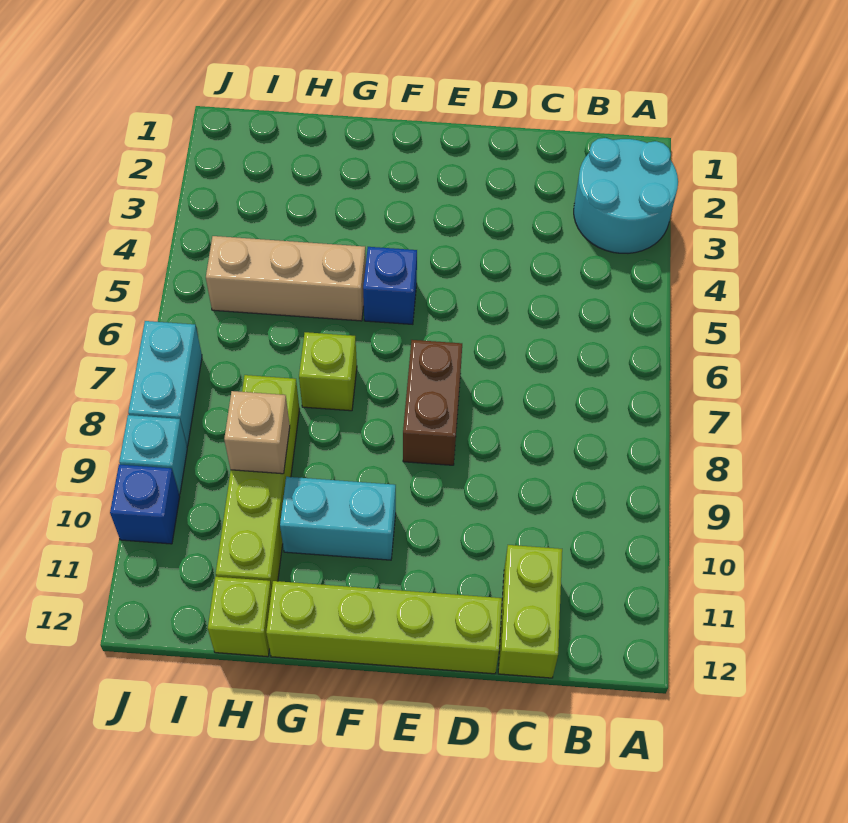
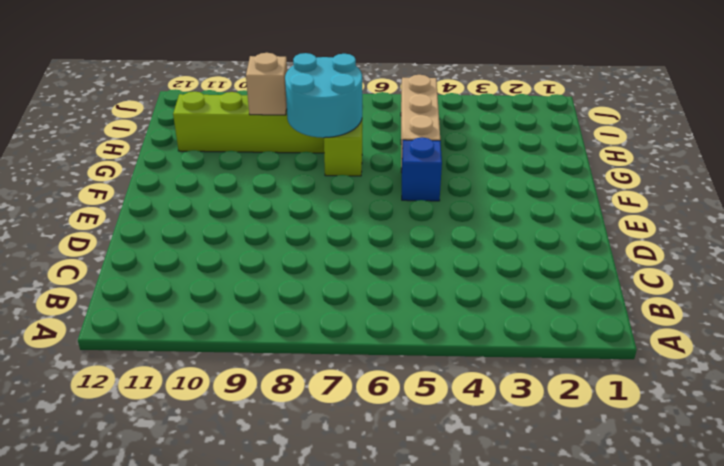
cyan round brick G7:H8 level 2 -> cyan round brick A2:B3 level 1
none -> lime brick C11:C12 level 1
none -> lime brick D12:G12 level 1
none -> brown brick E7:E8 level 1

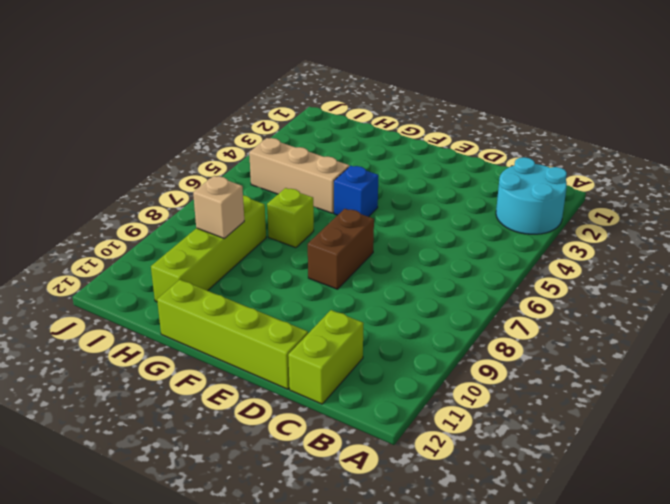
none -> cyan brick F10:G10 level 1
none -> lime brick H12 level 1
none -> cyan brick J7:J8 level 1

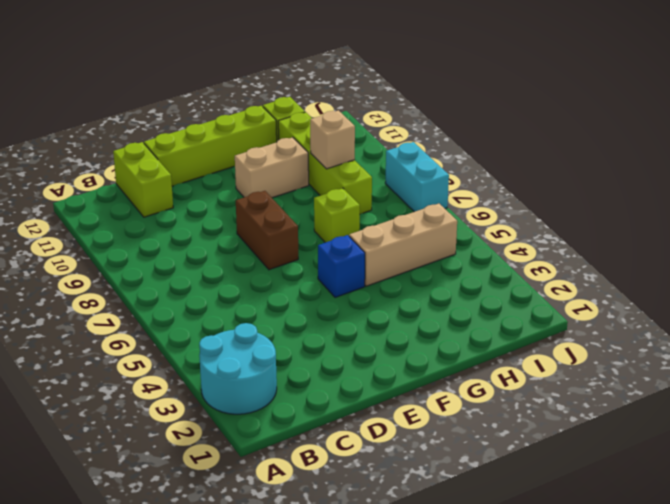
tan brick F10:G10 level 1 -> cyan brick F10:G10 level 1
none -> cyan brick J9 level 1
none -> blue brick J10 level 1

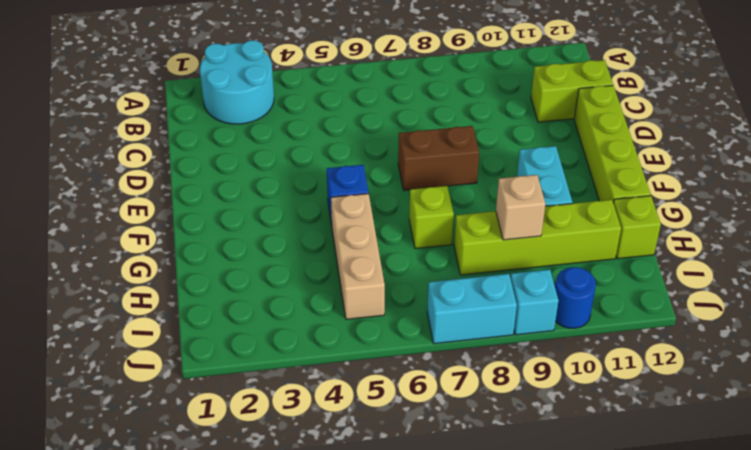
blue round brick J10 level 1 -> blue brick J10 level 1

